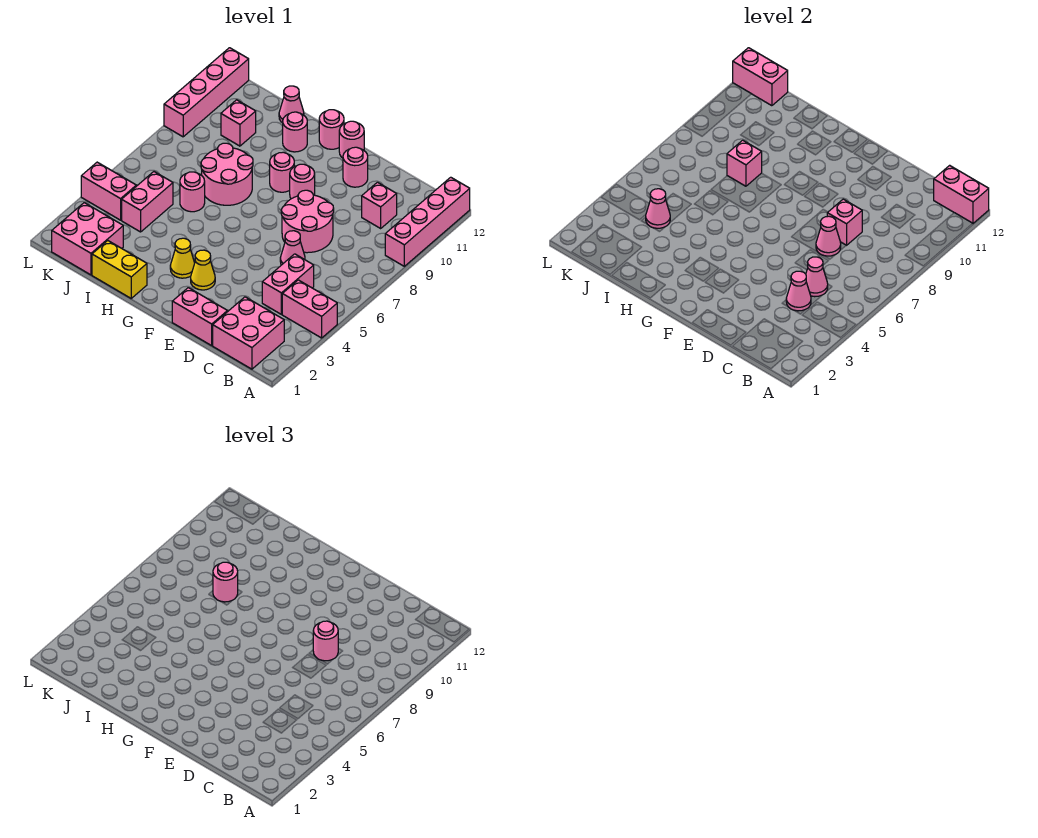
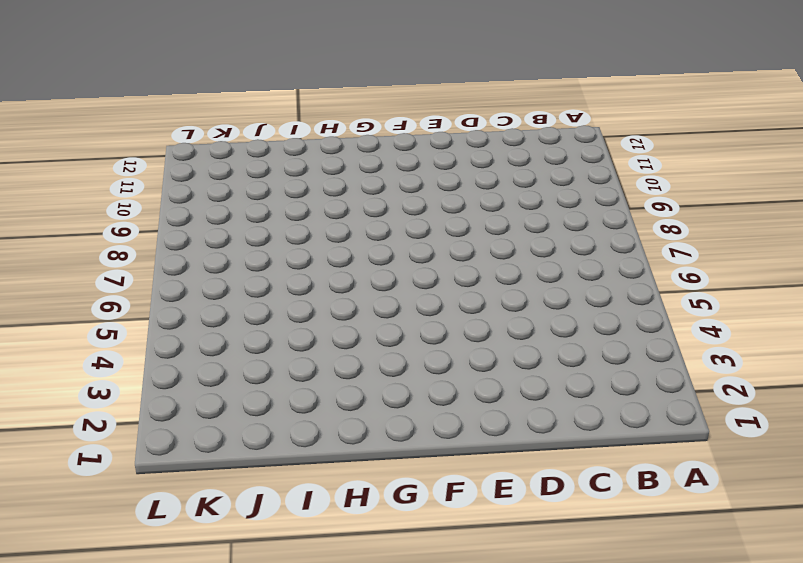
none -> pink brick A4:B4 level 1
none -> pink brick A9:A12 level 1
none -> pink brick B1:C2 level 1
none -> pink brick C4:C5 level 1

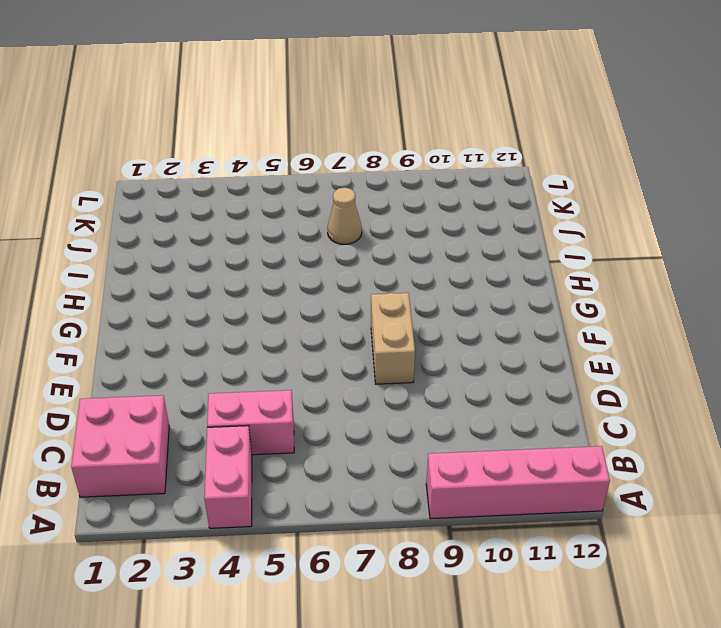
tan brick E8:F8 level 1 -> pink round brick D7:E8 level 1
tan cone J7 level 1 -> none
none -> pink brick C10 level 1
none -> pink brick D1:E1 level 1
none -> pink cone D6 level 1
none -> pink round brick E11 level 1

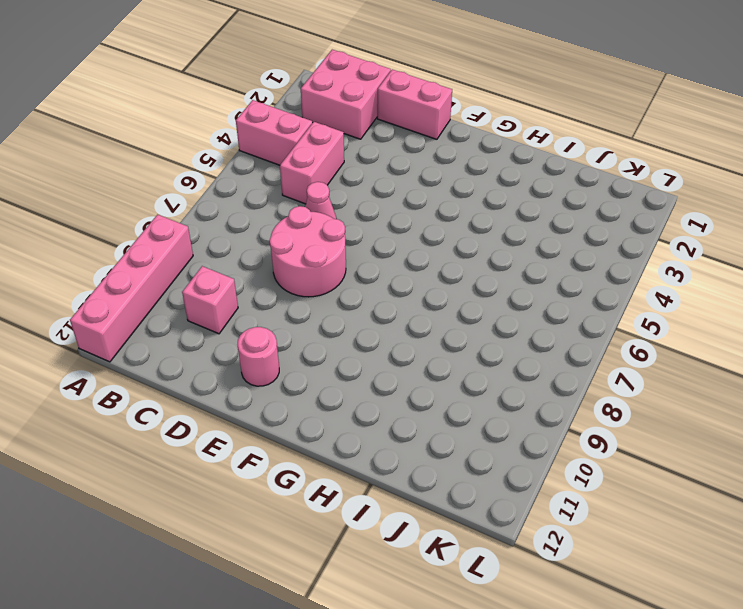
none -> yellow cone F3 level 1
none -> pink round brick F9 level 1
none -> pink round brick F12 level 1
none -> yellow cone G3 level 1

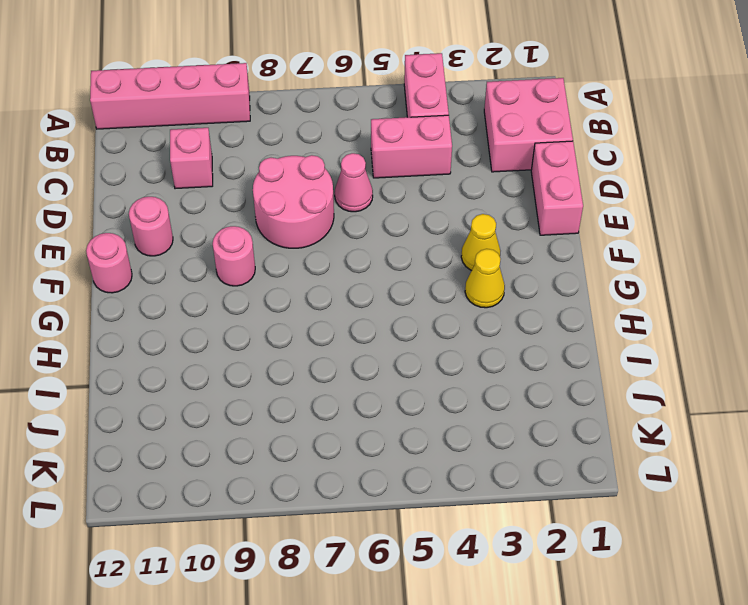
none -> pink round brick G9 level 1
none -> pink round brick G12 level 1
none -> yellow brick H1:I1 level 1
none -> pink round brick H7:I8 level 1

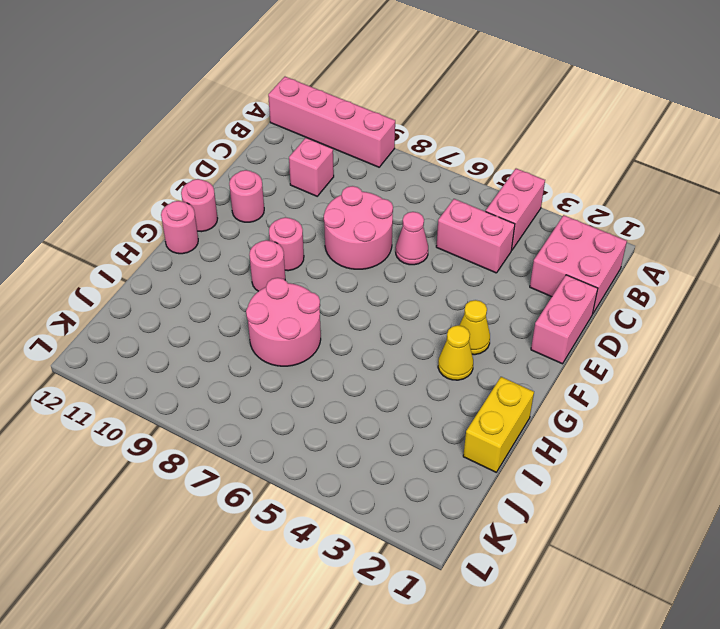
none -> pink round brick H11 level 1
none -> pink round brick I6 level 1
none -> pink cone I12 level 1
none -> pink brick J1:K2 level 1

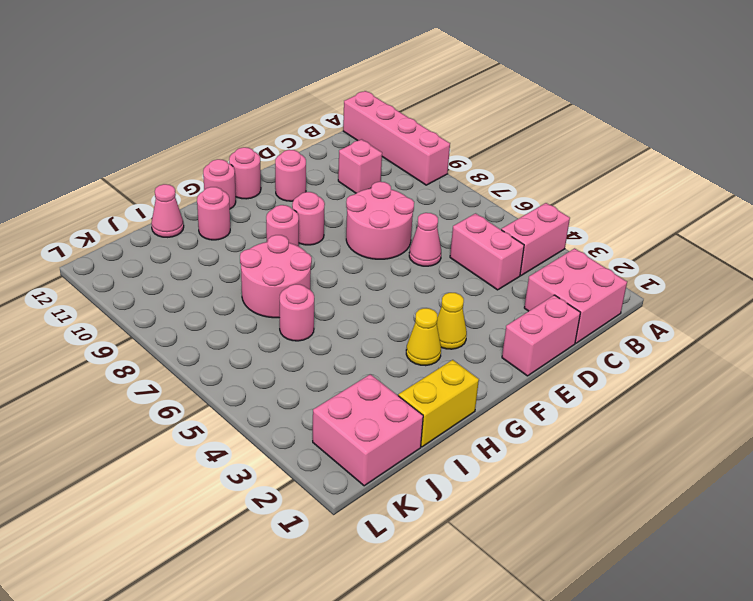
none -> pink brick J4:J5 level 1
none -> pink brick J10 level 1
none -> pink brick K4:L4 level 1
none -> pink brick L9:L12 level 1

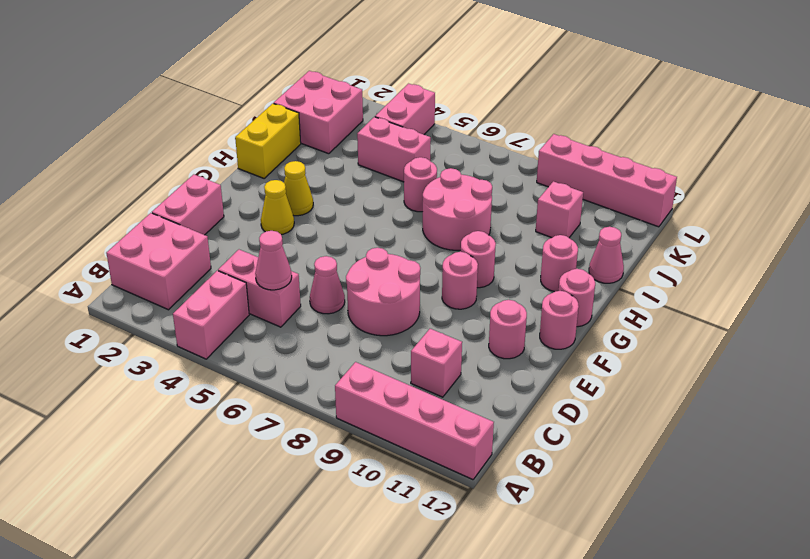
none -> pink brick A12:B12 level 2
none -> pink cone C4 level 2
none -> pink cone D7 level 2
none -> pink brick D8 level 2

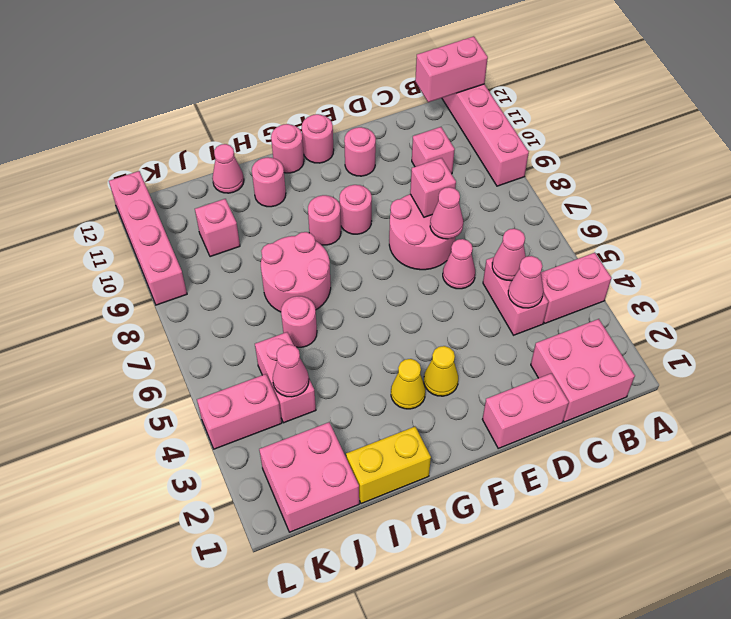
none -> pink brick I8 level 2
none -> pink brick K12:L12 level 2
none -> pink round brick D8 level 3
none -> pink round brick I8 level 3

